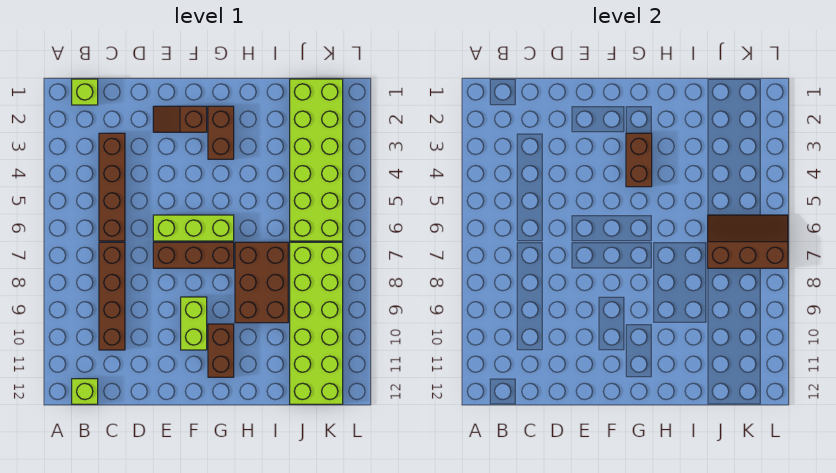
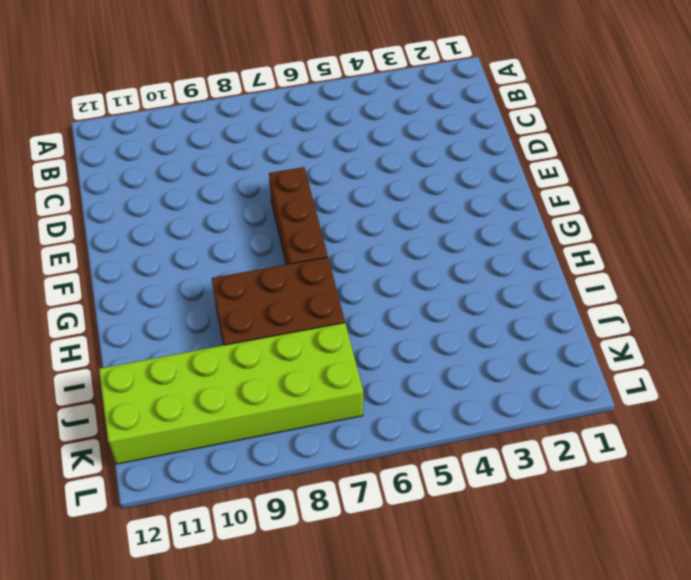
none -> lime brick B1 level 1
none -> lime brick B12 level 1
none -> brown brick C3:C6 level 1

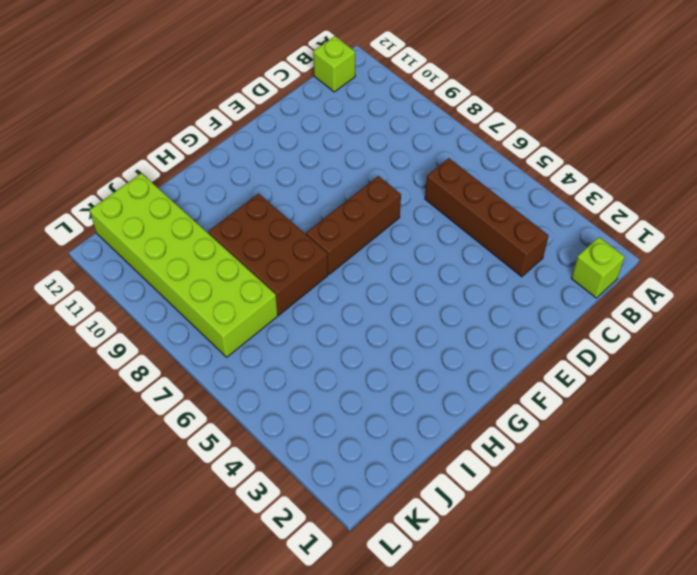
none -> brown brick C7:C10 level 1
none -> brown slope E2:F2 level 1 top F
none -> lime brick E6:G6 level 1

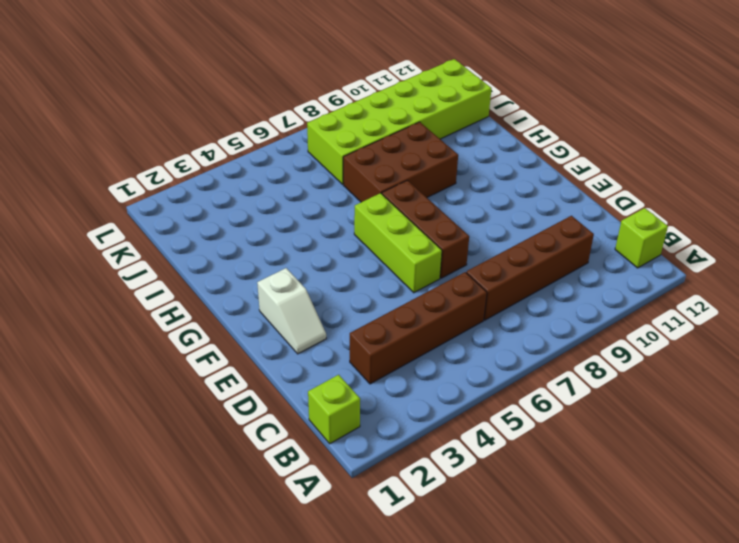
white slope E2:F2 level 1 top F -> brown slope E2:F2 level 1 top F
none -> lime brick F9:F10 level 1
none -> brown brick G2:G3 level 1
none -> brown brick G10:G11 level 1

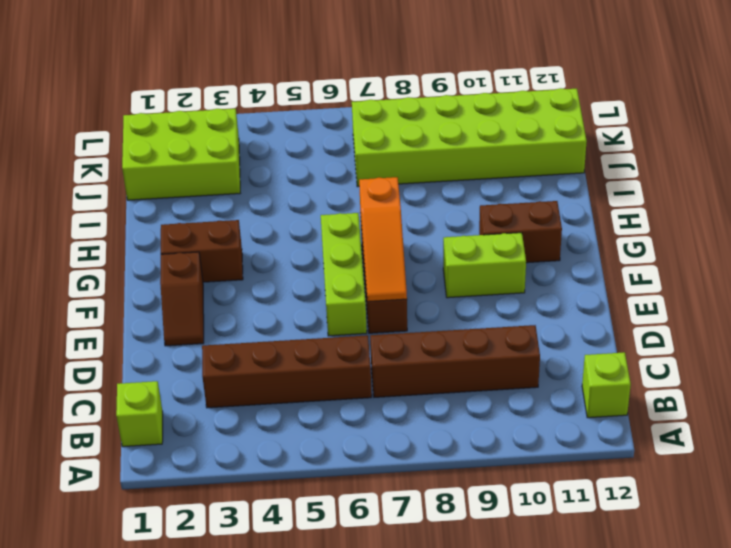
orange slope E7:G7 level 2 top G -> none
lime brick J1:K3 level 1 -> lime brick J1:K6 level 1
none -> brown brick H7:I9 level 1
none -> brown brick G3:G4 level 2
none -> brown slope J6:L7 level 2 top 7

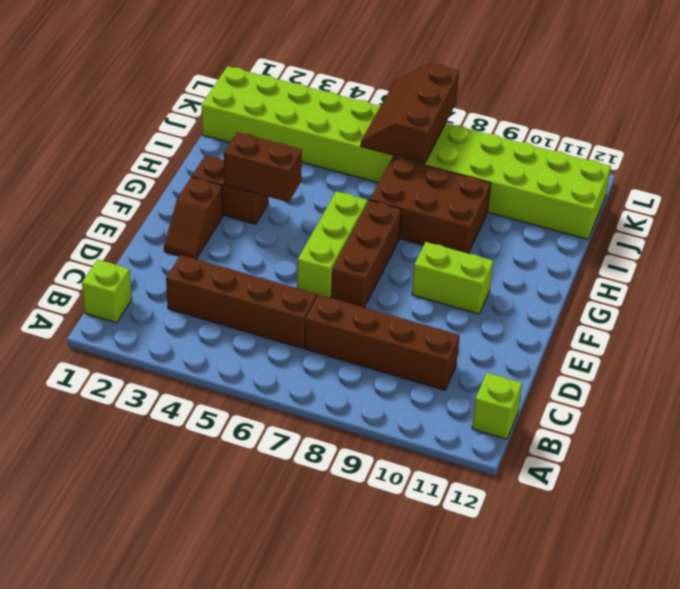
none -> brown brick G10:G11 level 1

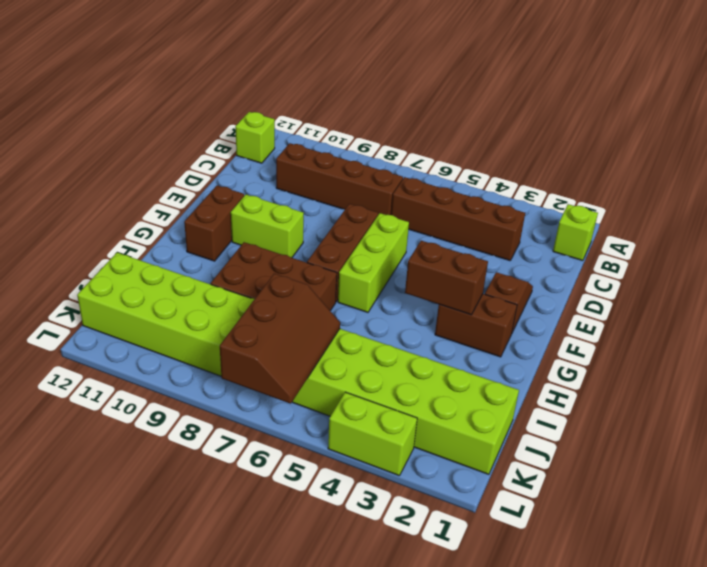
brown brick F11:G11 level 1 -> brown brick G10:G11 level 1
lime brick L3:L4 level 1 -> none

